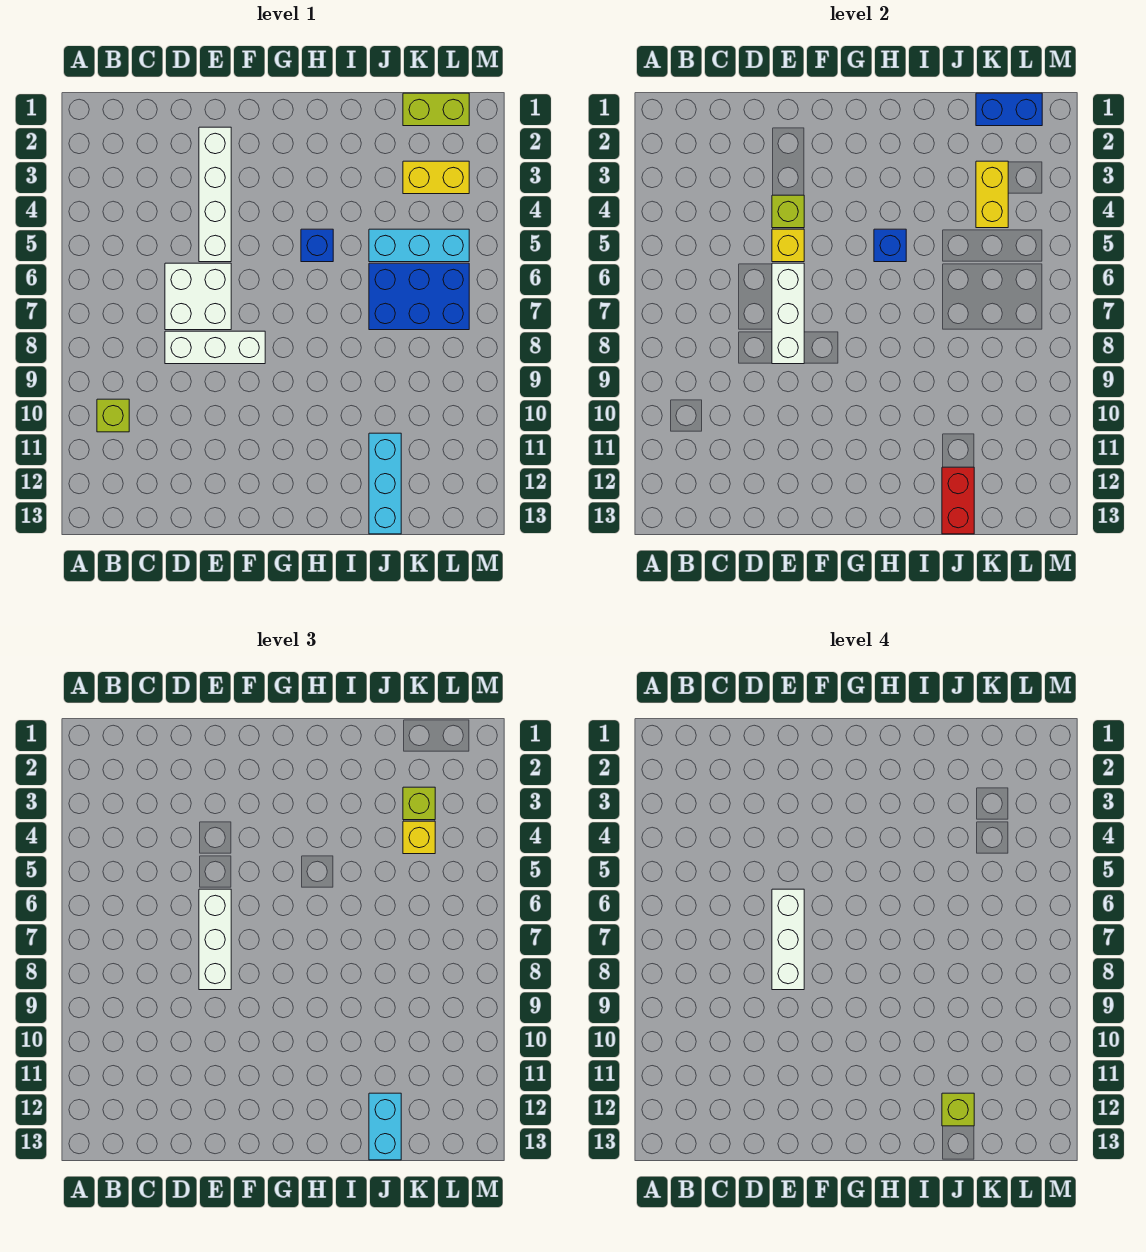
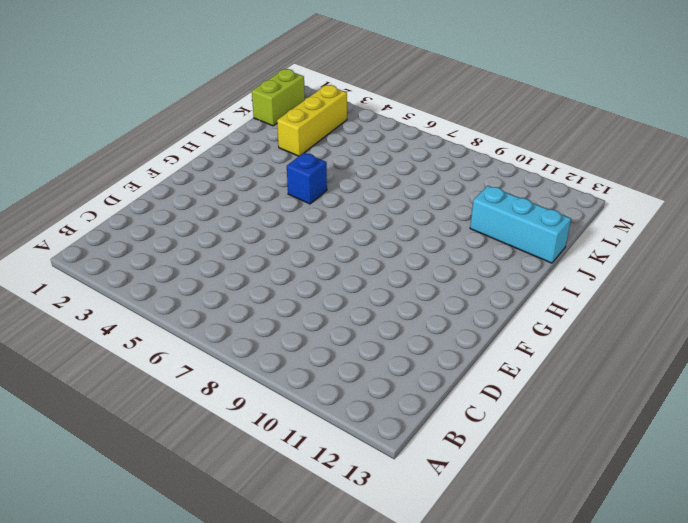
yellow brick J3:L3 level 1 -> yellow brick K3:L3 level 1
none -> lime brick B10 level 1
none -> white brick D6:E7 level 1
none -> white brick D8:F8 level 1

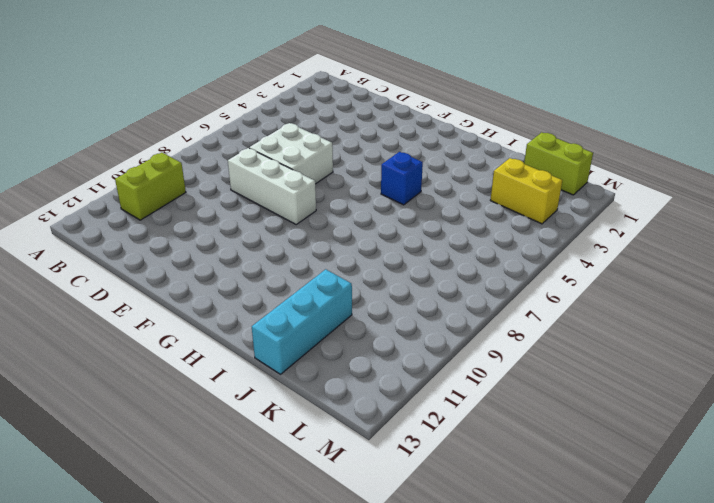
lime brick B10:B11 level 1 -> lime brick B10 level 1
none -> white brick E2:E5 level 1
none -> cyan brick J5:L5 level 1
none -> blue brick J6:L7 level 1

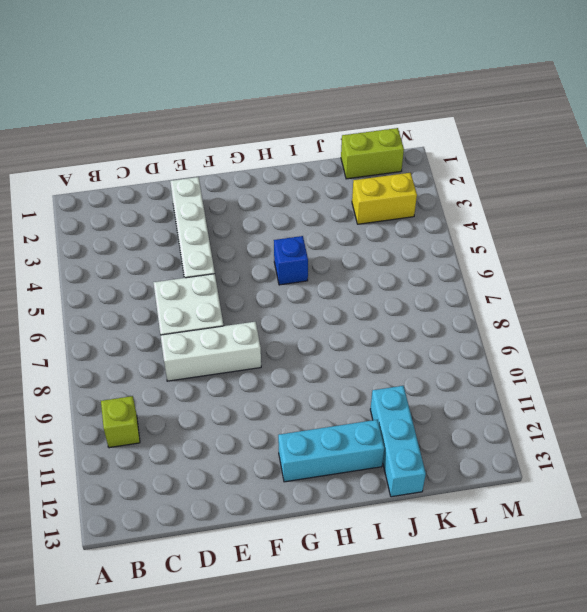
cyan brick G12:I12 level 1 -> cyan brick J5:L5 level 1
none -> blue brick J6:L7 level 1
none -> lime brick E4 level 2
none -> yellow brick E5 level 2

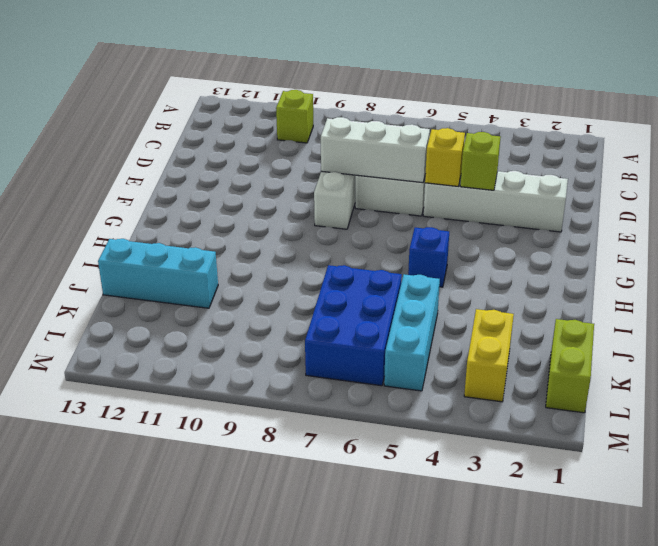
none -> blue brick H5 level 2
none -> red brick J12:J13 level 2
none -> blue brick K1:L1 level 2

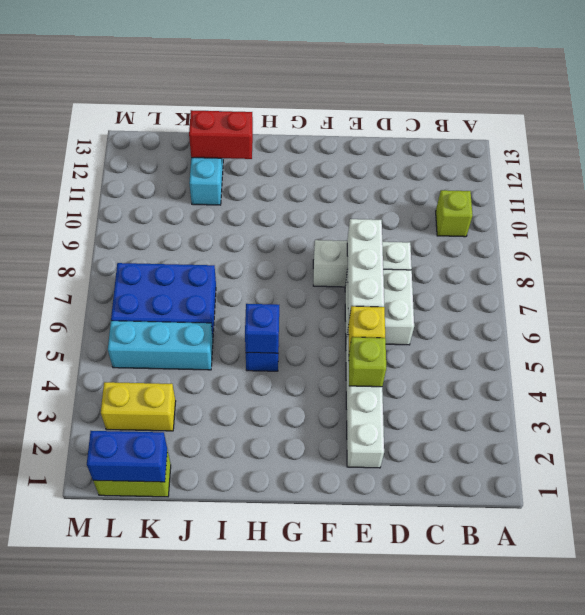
red brick I12:J12 level 2 -> red brick J12:J13 level 2
none -> yellow brick K3:K4 level 2
none -> white brick E6:E8 level 3
none -> cyan brick J12:J13 level 3

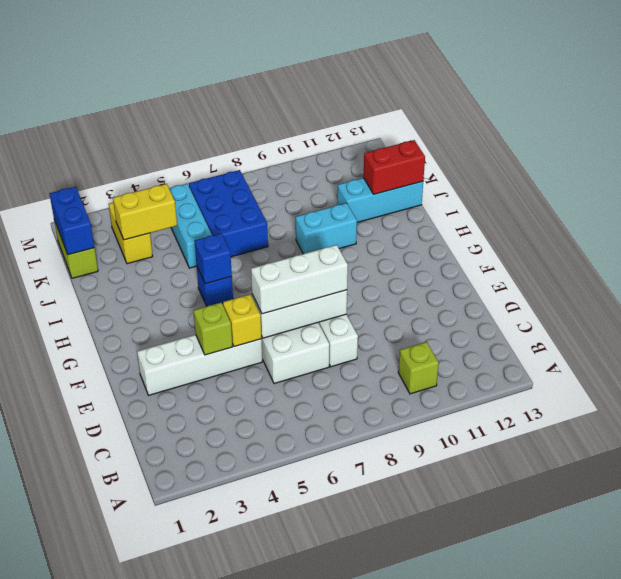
cyan brick I9:I10 level 1 -> cyan brick J12:J13 level 3
none -> lime brick K3 level 3
none -> yellow brick K4 level 3
none -> white brick E6:E8 level 4

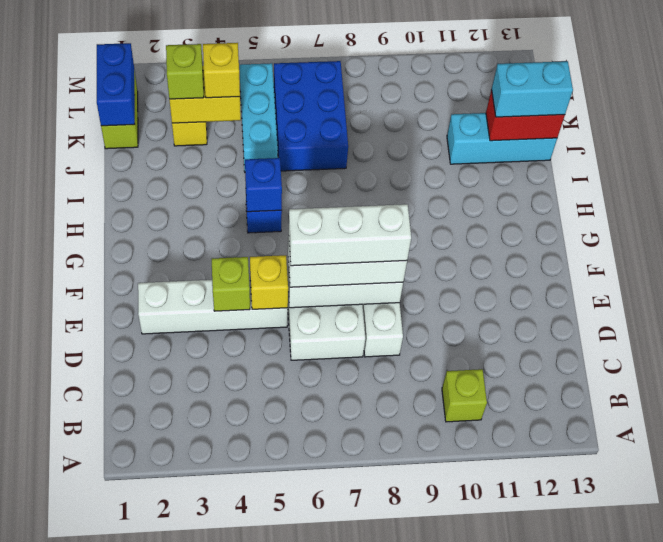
none -> lime brick J12 level 4

